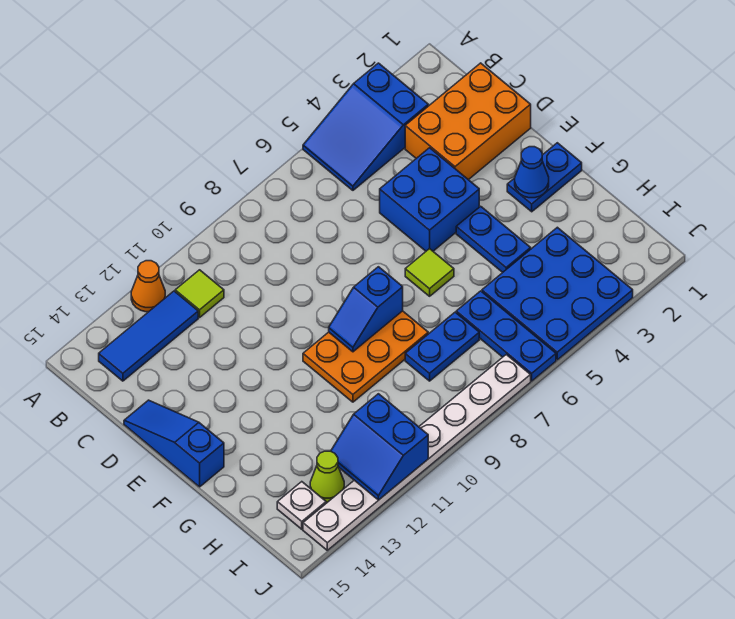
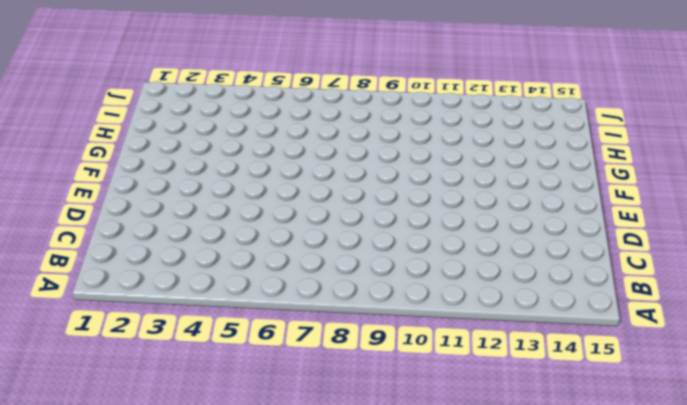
none -> blue slope A3:B5 level 1 top 3
none -> orange cone A12 level 1
none -> lime tile B11 level 1

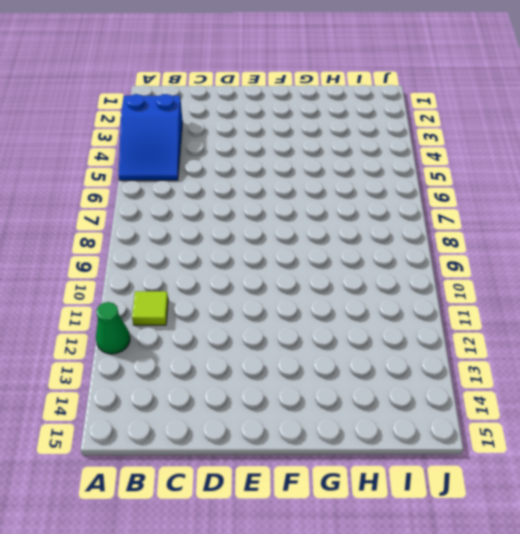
green cone A12 level 1 -> orange cone A12 level 1
none -> blue tile B12:B14 level 1
none -> orange brick C1:D3 level 1
none -> blue brick D4:E5 level 1

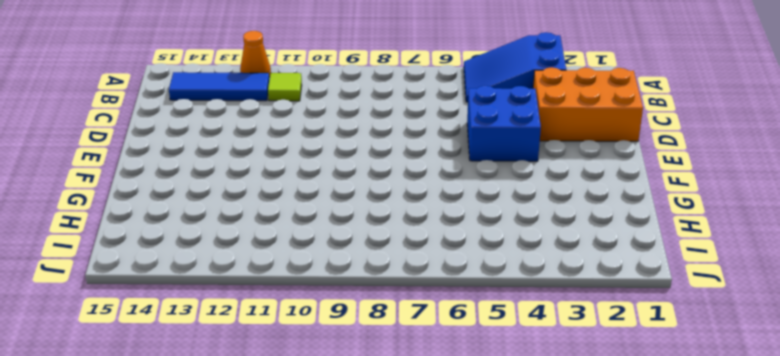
none -> blue slope D15:F15 level 1 top F
none -> blue plate F1:F2 level 1
none -> blue plate F4:G4 level 1

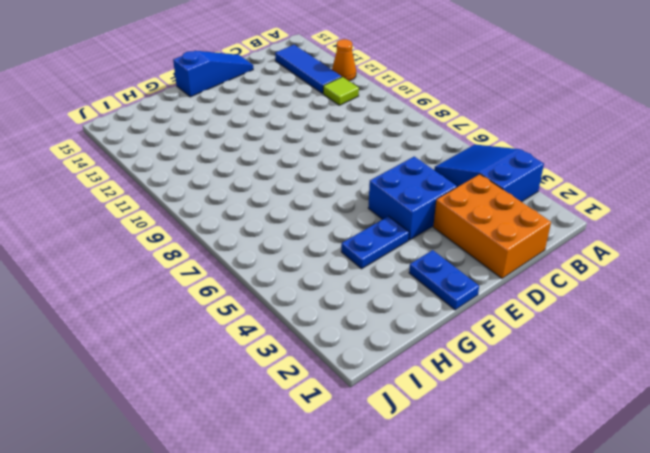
none -> lime tile F6 level 1
none -> orange plate F8:G10 level 1
none -> blue plate H3:J5 level 1

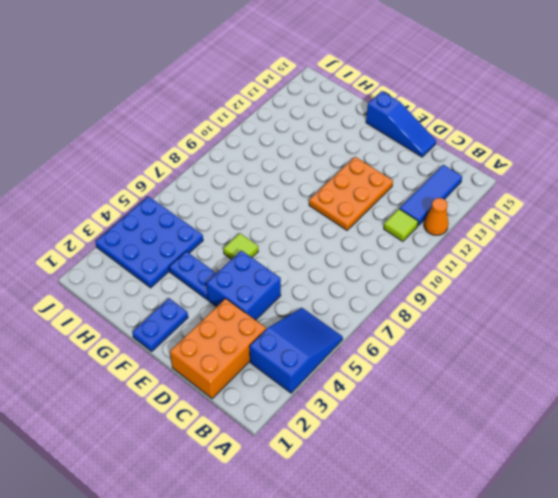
orange plate D10:E12 level 1 -> orange plate F8:G10 level 1
none -> blue plate H6:J6 level 1
none -> blue plate H7:H8 level 1
none -> lime cone I13 level 1

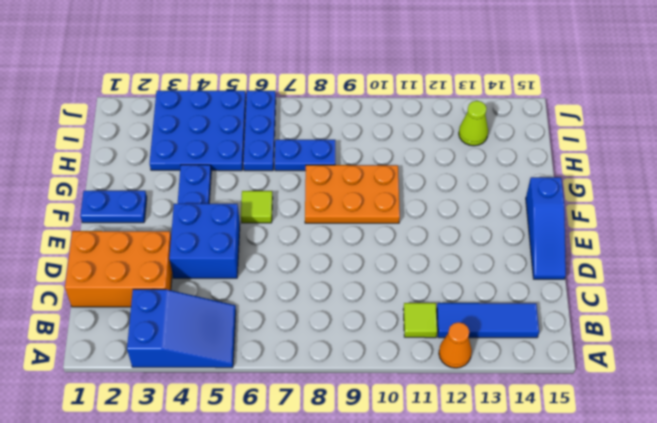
none -> white plate I14 level 1
none -> white plate J7:J14 level 1
none -> blue cone F2 level 2

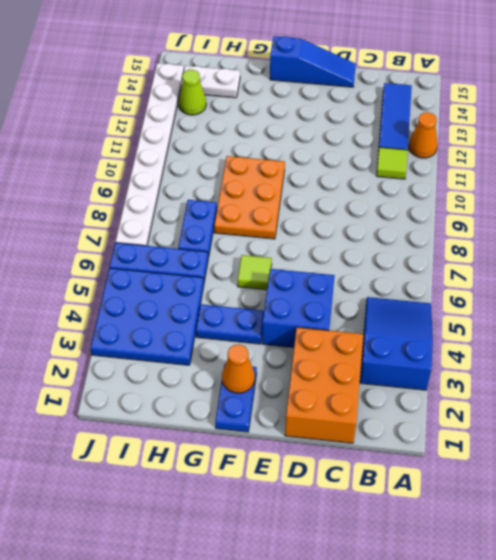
orange cone F2 level 2 -> blue cone F2 level 2
white plate H14:I14 level 1 -> white plate I14 level 1
none -> blue slope F8:F9 level 2 top 8
none -> blue slope I11:J12 level 2 top 11

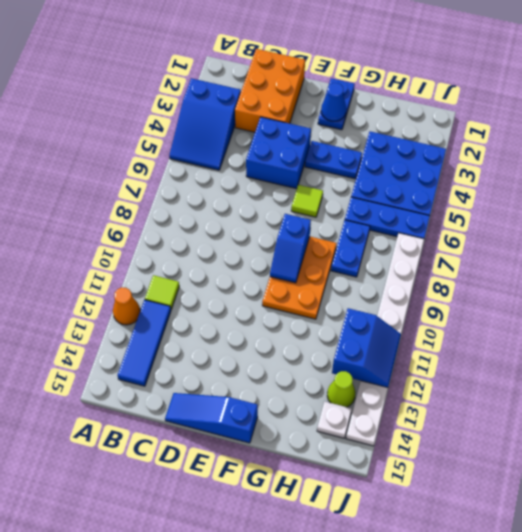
blue slope I11:J12 level 2 top I -> blue slope I11:J12 level 2 top 11

